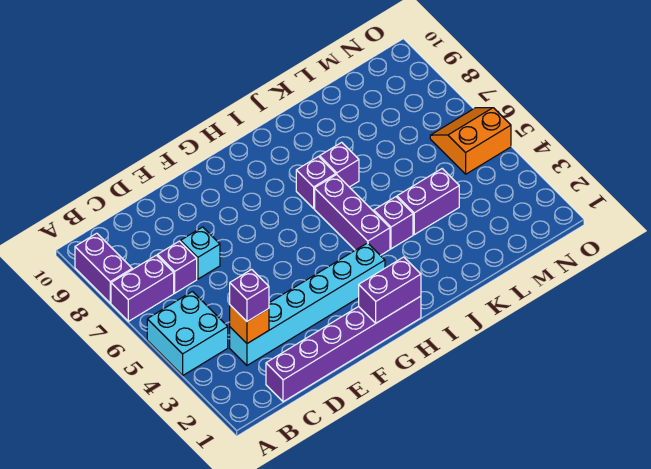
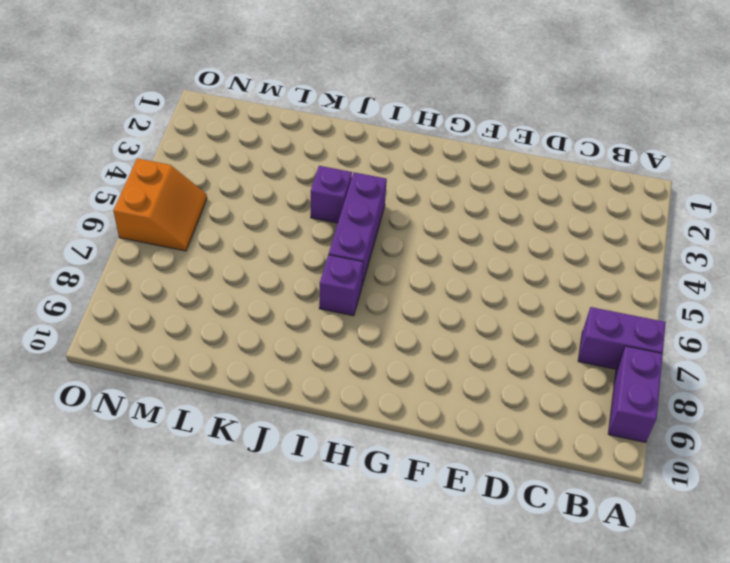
orange slope N5:O6 level 1 top O -> orange slope N5:O6 level 1 top 5
none -> cyan brick A4:B5 level 1
none -> purple brick C1:H1 level 1
none -> cyan brick C3:H3 level 1

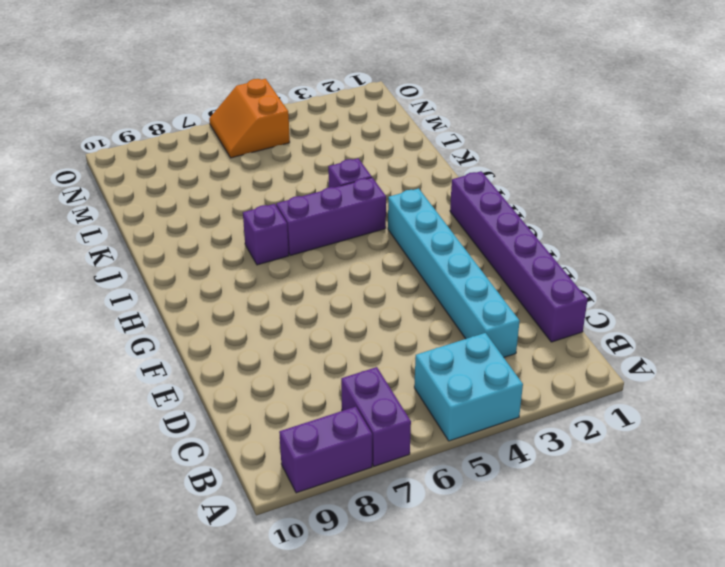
none -> purple brick C7 level 1
none -> cyan brick D7 level 1
none -> purple brick J7 level 1

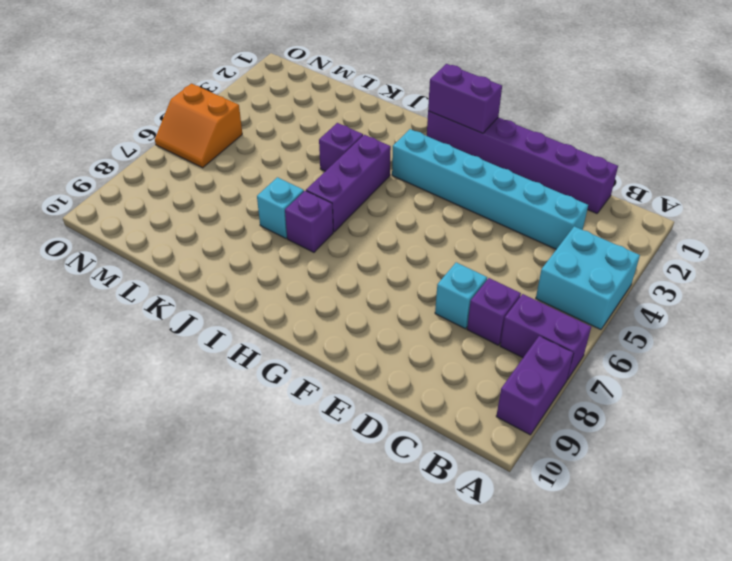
cyan brick J7 level 1 -> purple brick J7 level 1
none -> purple brick K4:L4 level 1
none -> orange brick C3 level 2
none -> purple brick C3 level 3

